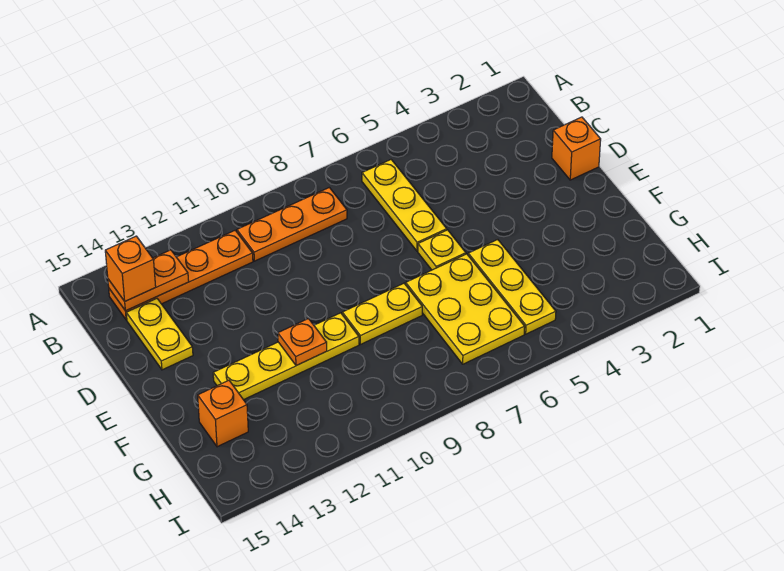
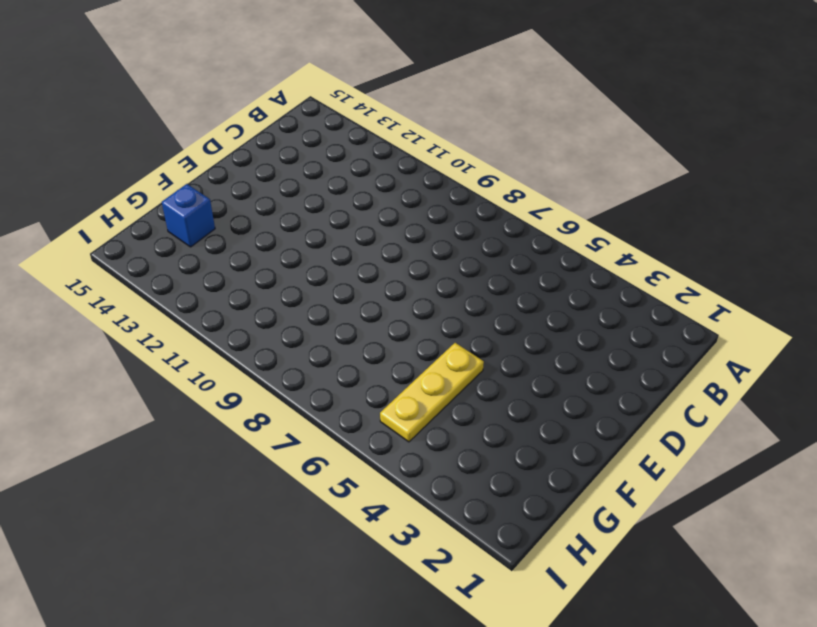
blue brick G14 level 1 -> orange brick G14 level 1
none -> yellow plate B6:D6 level 1
none -> orange plate B8:B10 level 1
none -> orange plate B11:B14 level 1

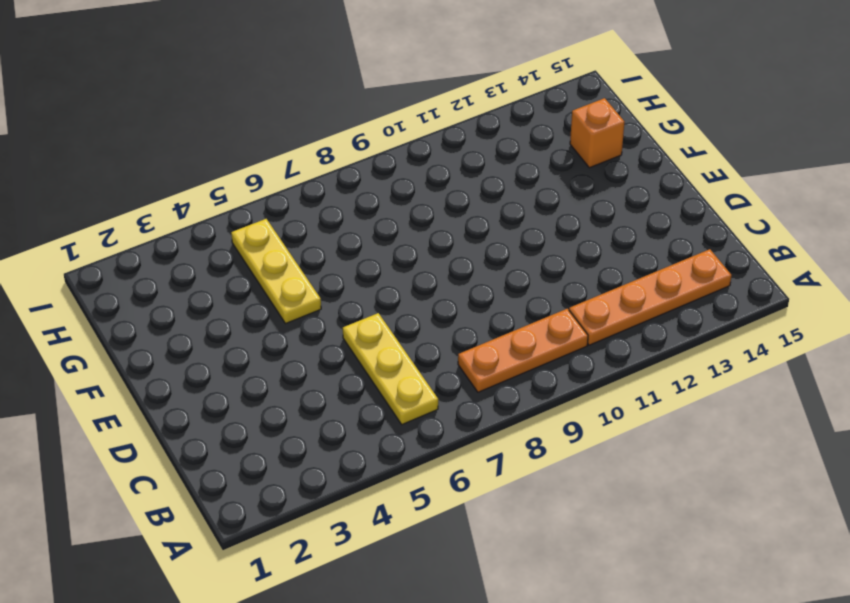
none -> yellow plate C14:D14 level 1
none -> orange brick D1 level 1
none -> yellow plate E6 level 1

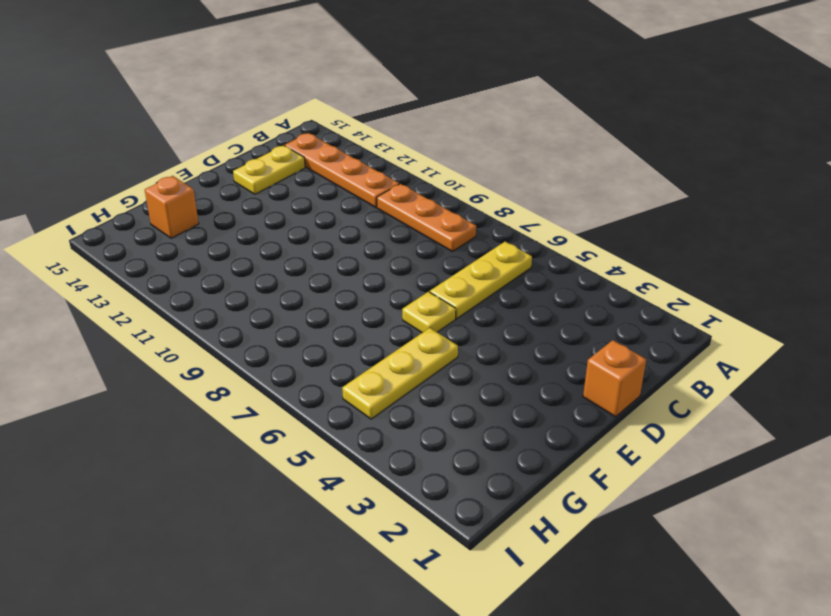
none -> yellow plate F6:H7 level 1
none -> yellow plate F8:F9 level 1
none -> yellow plate F10:F13 level 1

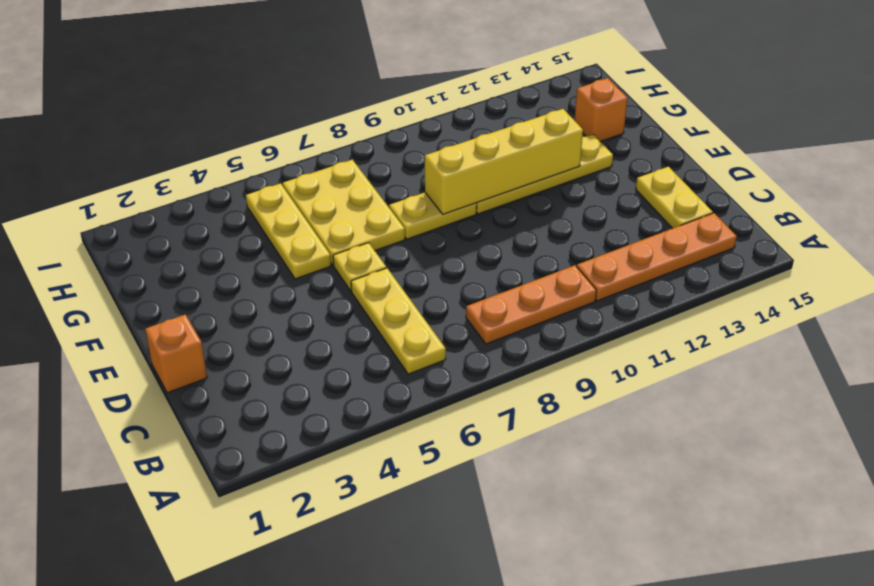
yellow brick F9:F12 level 2 -> orange plate F11 level 2
none -> orange plate B13:B14 level 2
none -> orange brick B14 level 3

